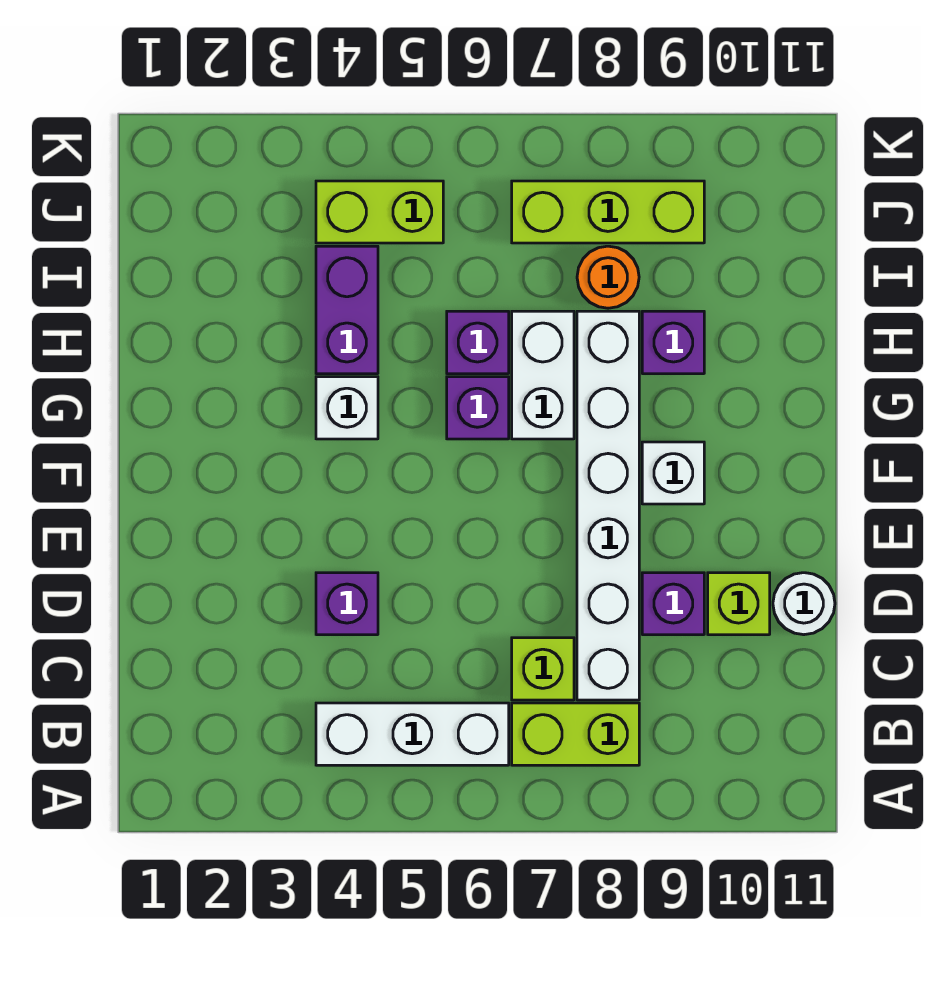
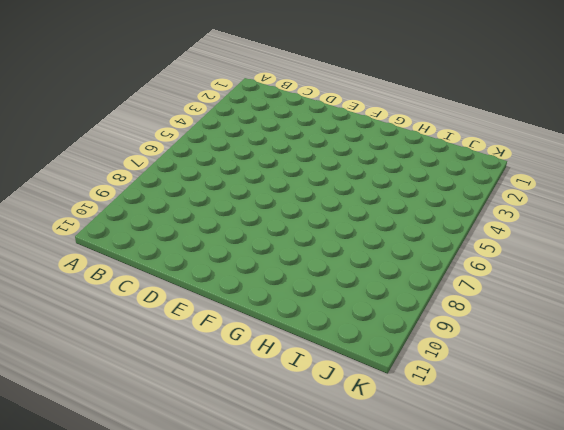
none -> white brick B4:B6 level 1
none -> lime brick B7:B8 level 1
none -> lime brick C7 level 1

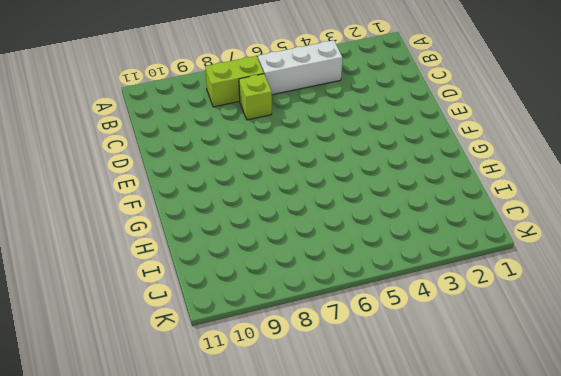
none -> white brick C8:H8 level 1
none -> purple brick D4 level 1
none -> purple brick D9 level 1

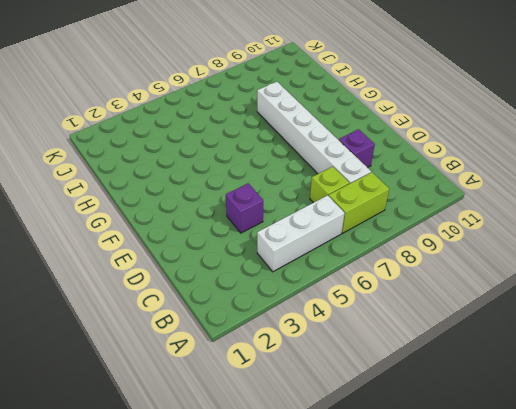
none -> lime brick D10 level 1
none -> white round brick D11 level 1
none -> white brick F9 level 1

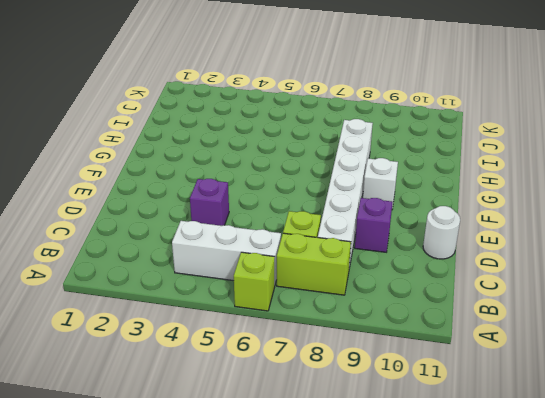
lime brick A6 level 1 -> lime brick D10 level 1
none -> white brick G4 level 1
none -> purple brick G6 level 1
none -> white brick G7:H7 level 1

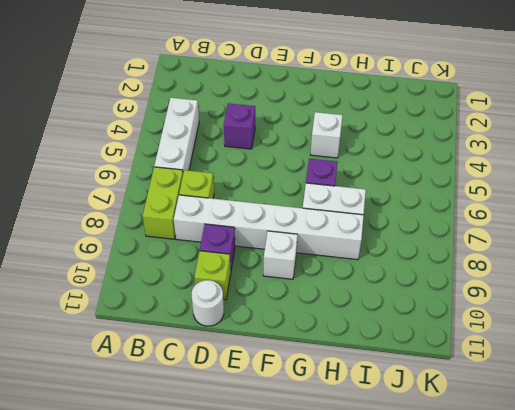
none -> purple brick H4:I4 level 1
none -> purple brick H6 level 1
none -> purple brick H9 level 1

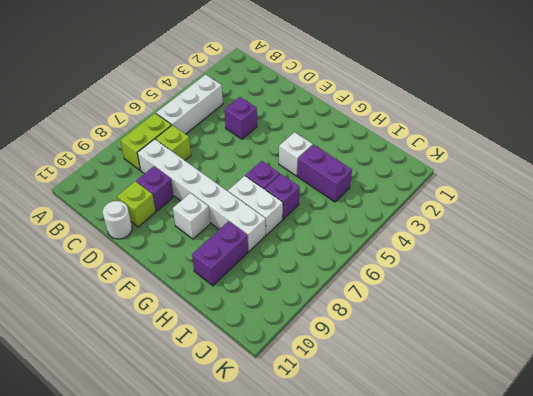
purple brick H9:H10 level 1 -> purple brick H9 level 1
none -> orange round brick I8 level 1
none -> lime brick J4:J5 level 1
none -> lime brick J7:J9 level 1

